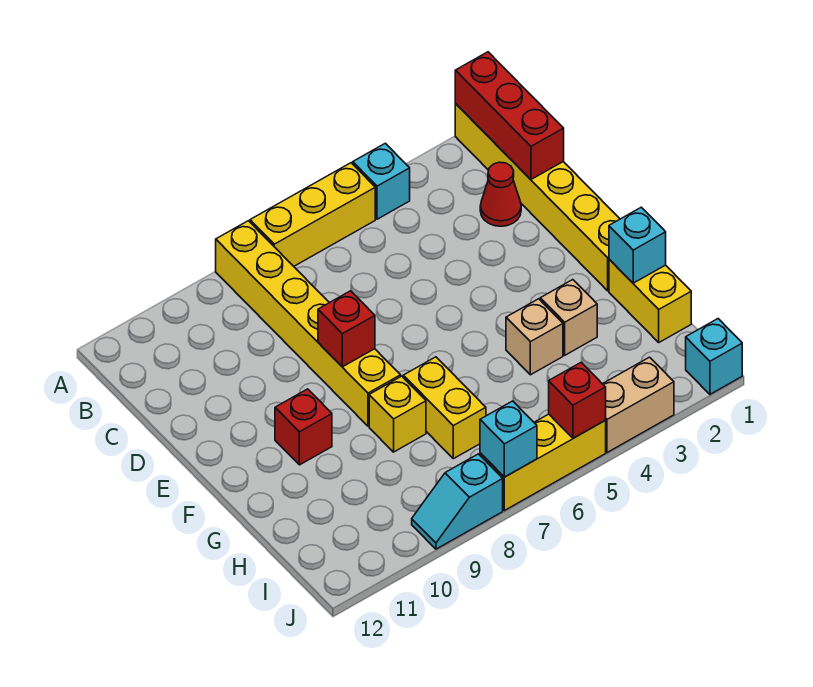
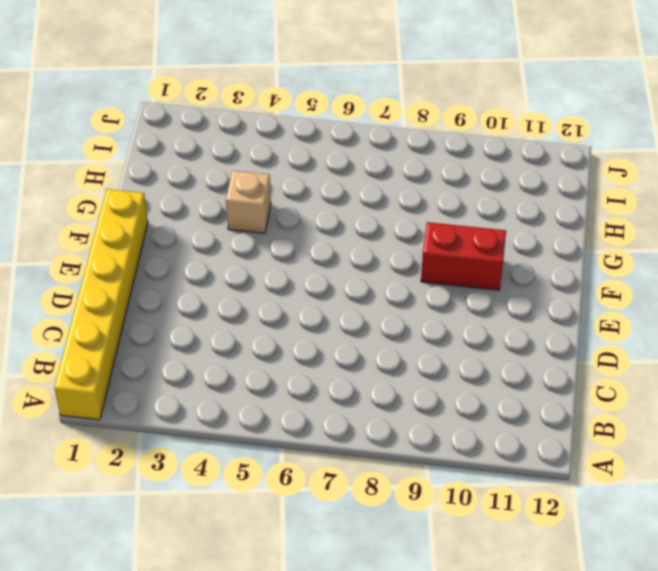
red brick F9:F10 level 1 -> red brick F10 level 1
none -> cyan brick A4 level 1
none -> yellow brick A5:A7 level 1
none -> yellow brick A8:F8 level 1

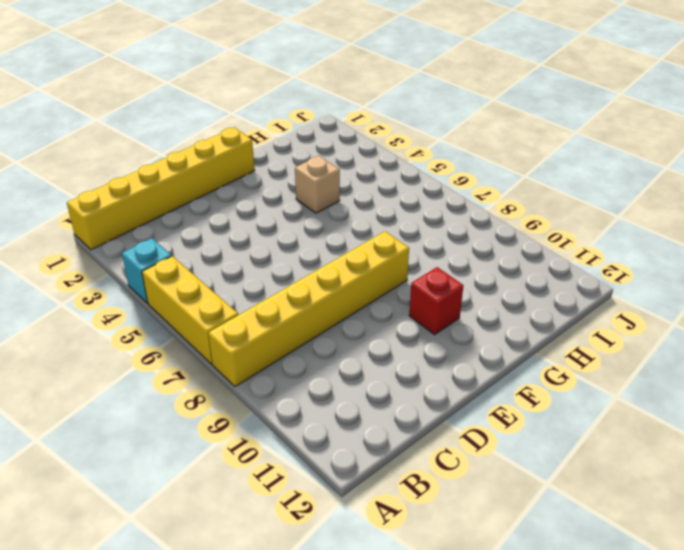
none -> red cone C2 level 1
none -> yellow brick G1:H1 level 1
none -> tan brick G3 level 1

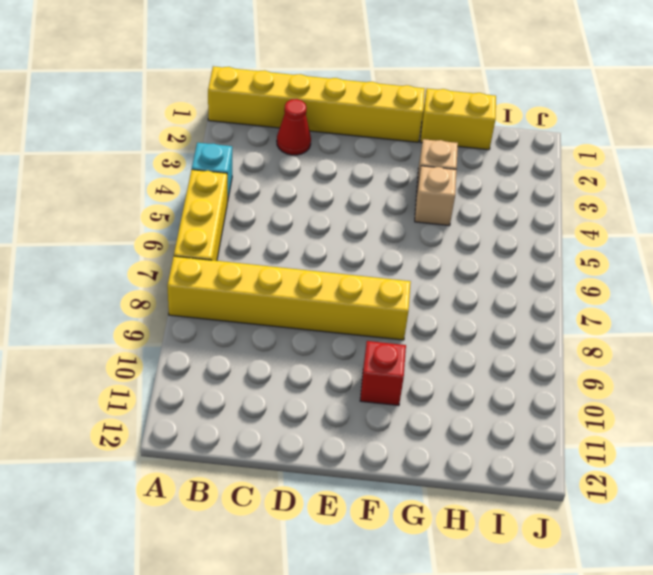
none -> yellow brick G7:H7 level 1
none -> yellow brick G8 level 1
none -> cyan brick J1 level 1

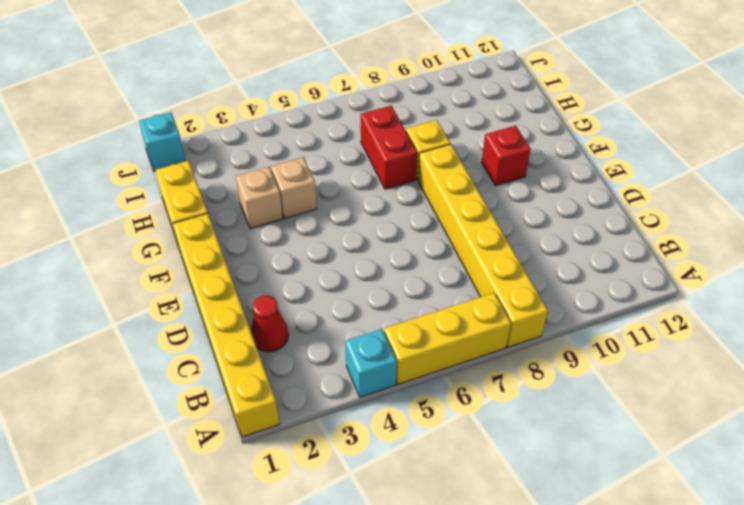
red brick G7:H7 level 1 -> yellow brick G7:H7 level 1
none -> tan brick J3:J4 level 1
none -> yellow brick J5:J7 level 1
none -> cyan slope J8:J9 level 1 top 8

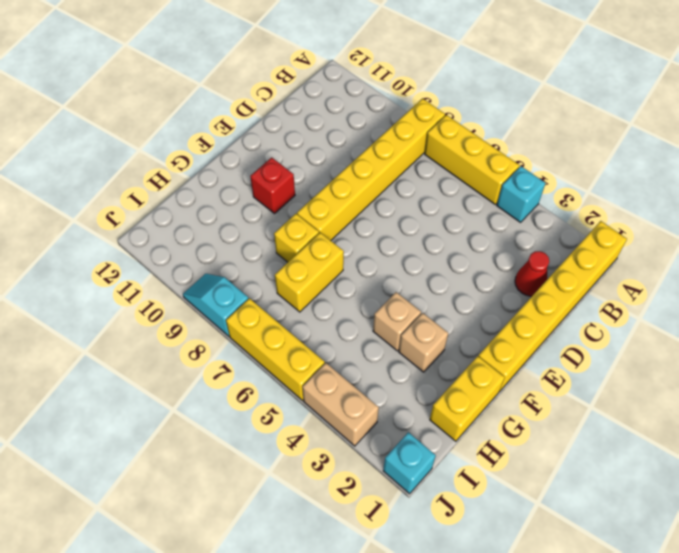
none -> red brick A1:C1 level 2
none -> red brick E8 level 2
none -> cyan brick G1 level 2

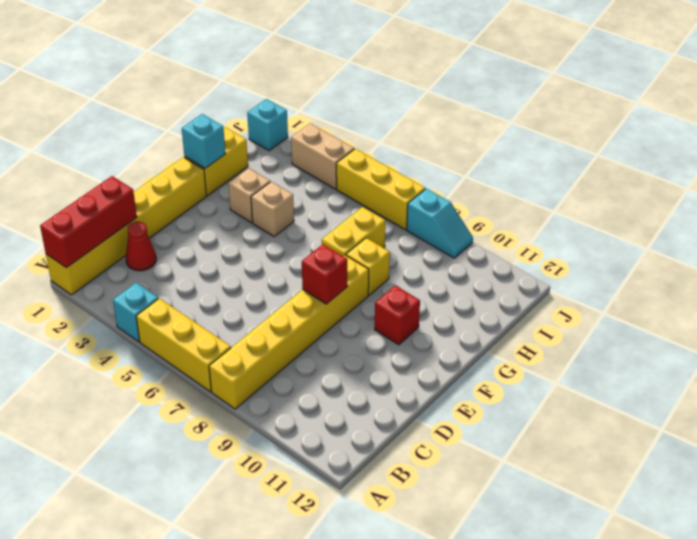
none -> red brick J5 level 2
none -> cyan brick J7 level 2

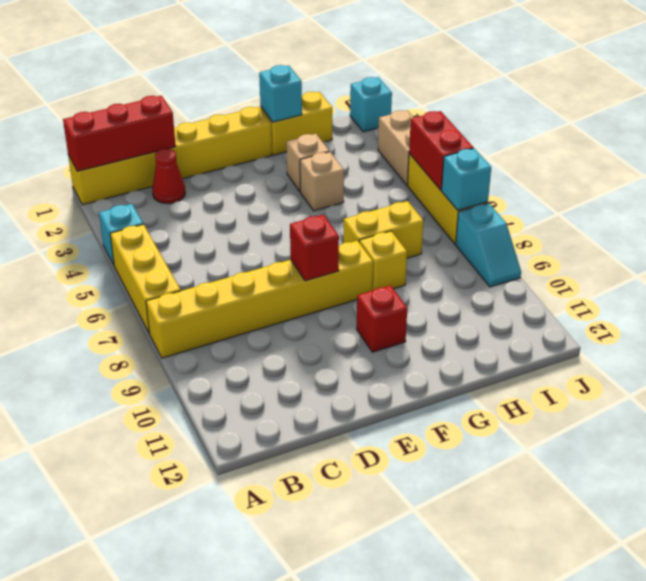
red brick J5:J6 level 2 -> red brick J5 level 2

